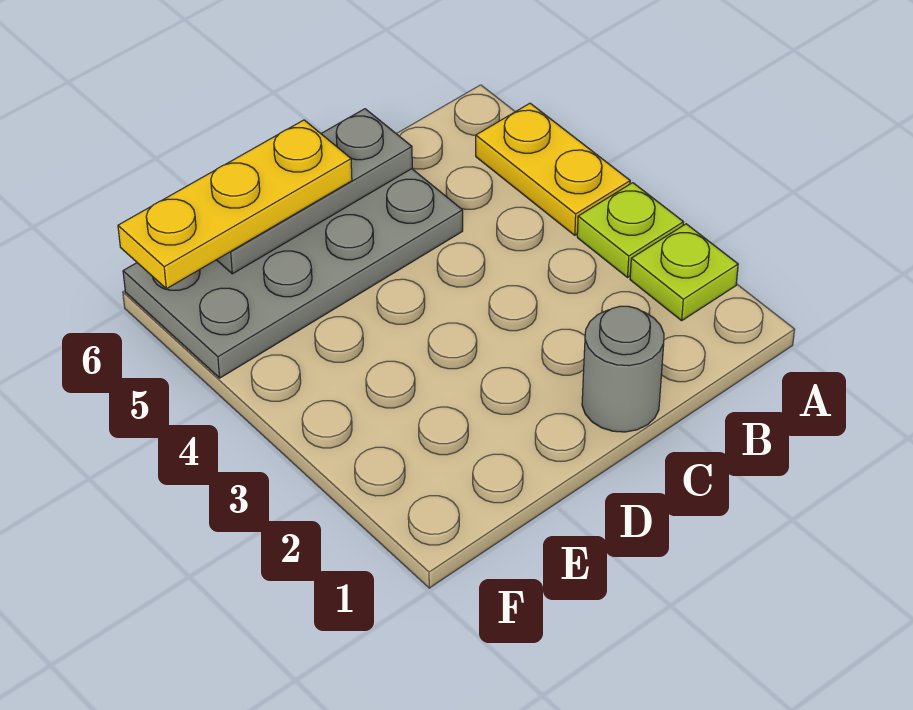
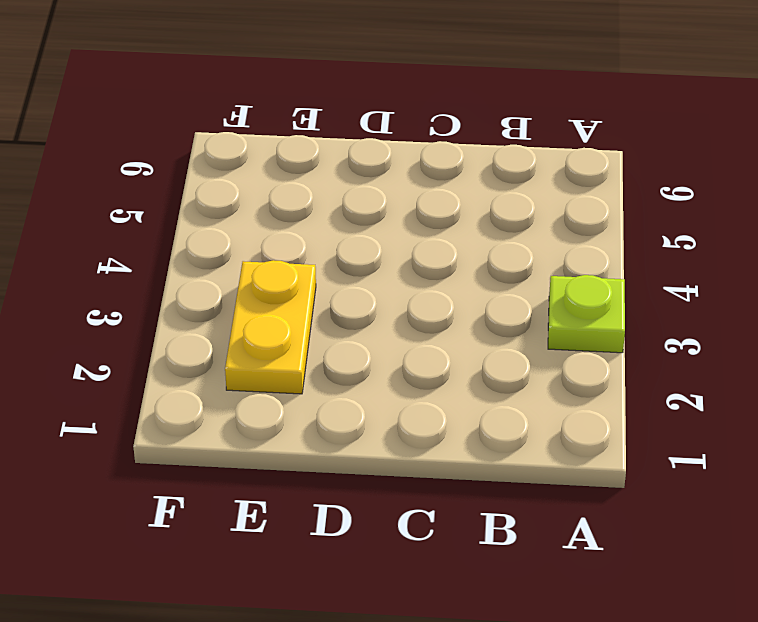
yellow plate E2:E3 level 1 -> yellow plate A4:A5 level 1
none -> lime plate A2 level 1
none -> grey round brick C1 level 1

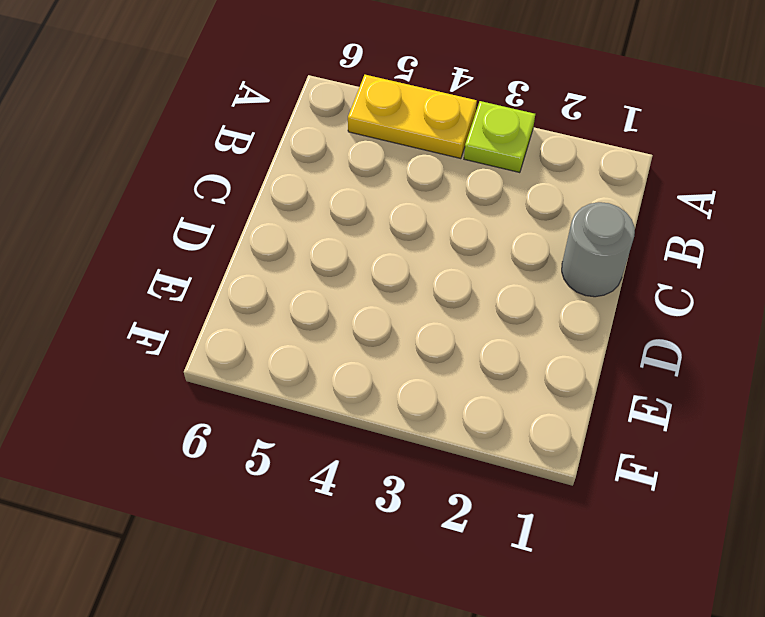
none -> lime plate A2 level 1
none -> grey plate C5:F6 level 1

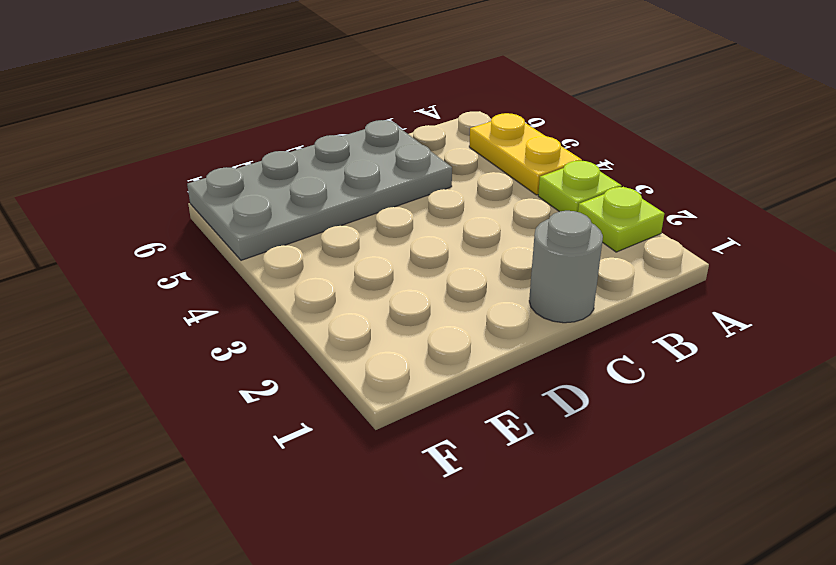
none -> grey plate C6:E6 level 2
none -> yellow plate D6:F6 level 3

